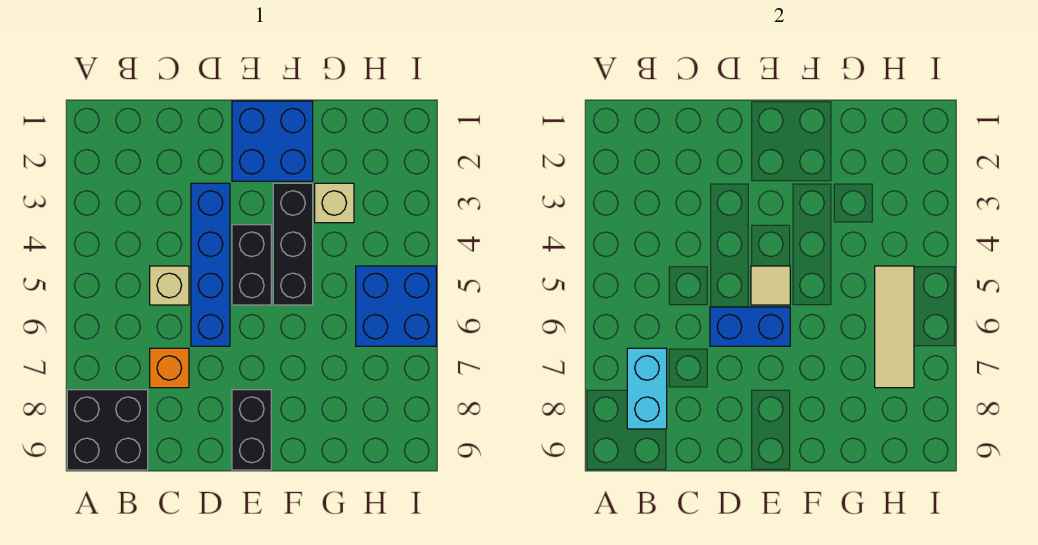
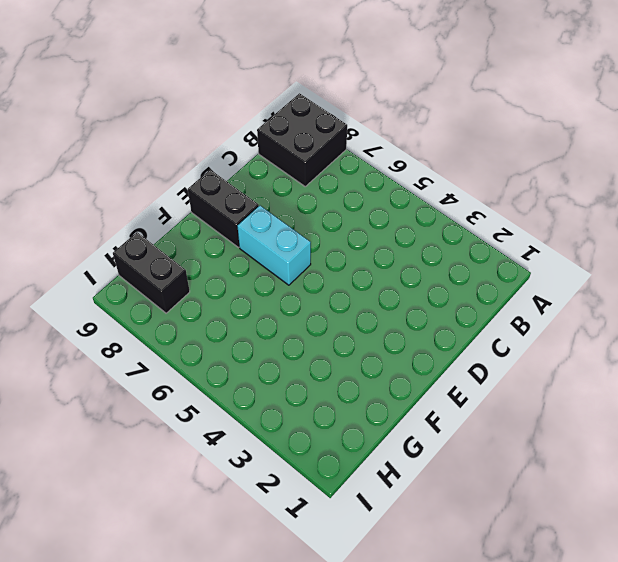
cyan brick E6:E7 level 1 -> cyan brick B7:B8 level 2
black brick H8:H9 level 1 -> black brick E4:E5 level 1
none -> tan brick C5 level 1
none -> orange brick C7 level 1
none -> blue brick D3:D6 level 1

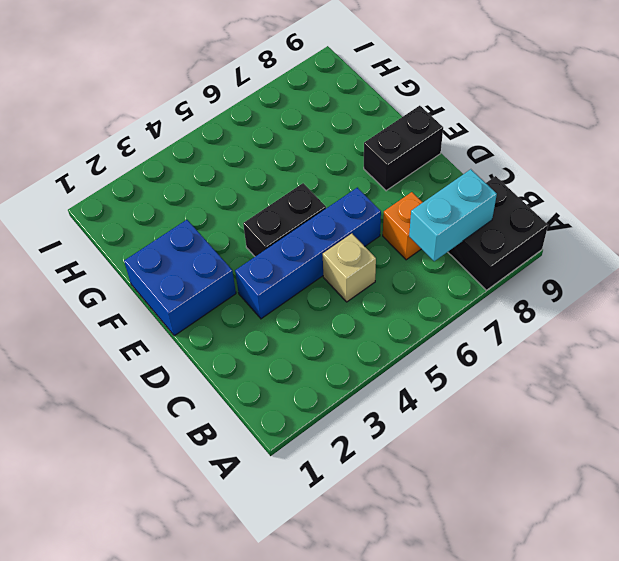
none -> black brick F3:F5 level 1
none -> tan brick G3 level 1
none -> blue brick H5:I6 level 1

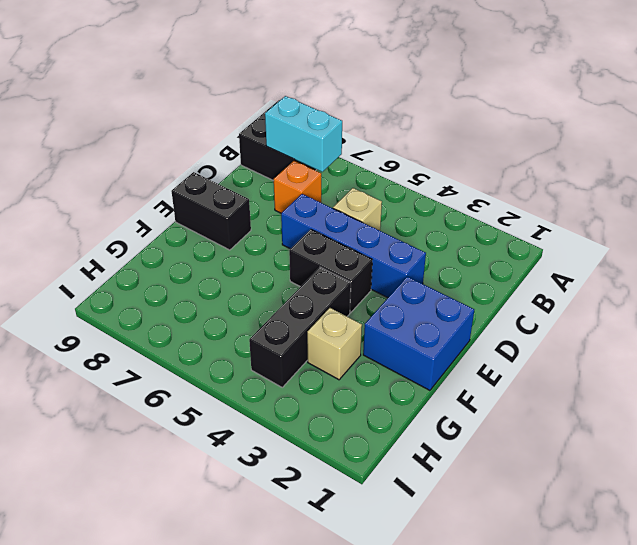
black brick F4:H4 level 1 -> black brick F3:F5 level 1
none -> blue brick H5:I6 level 1
none -> blue brick D6:E6 level 2
none -> tan tile E5 level 2

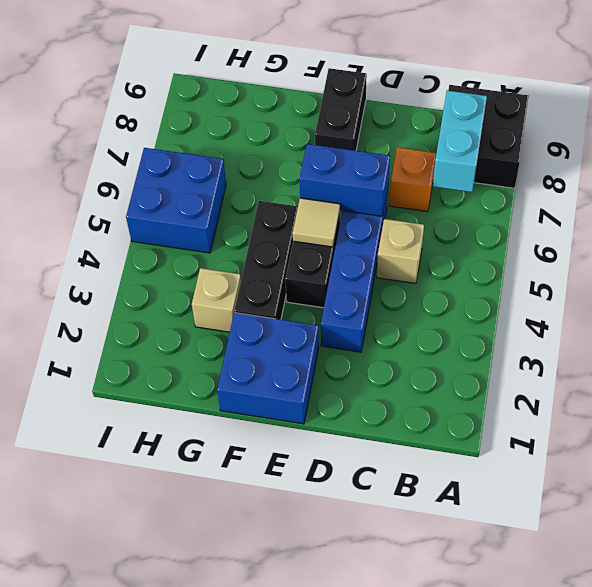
none -> tan tile H5:H7 level 2

